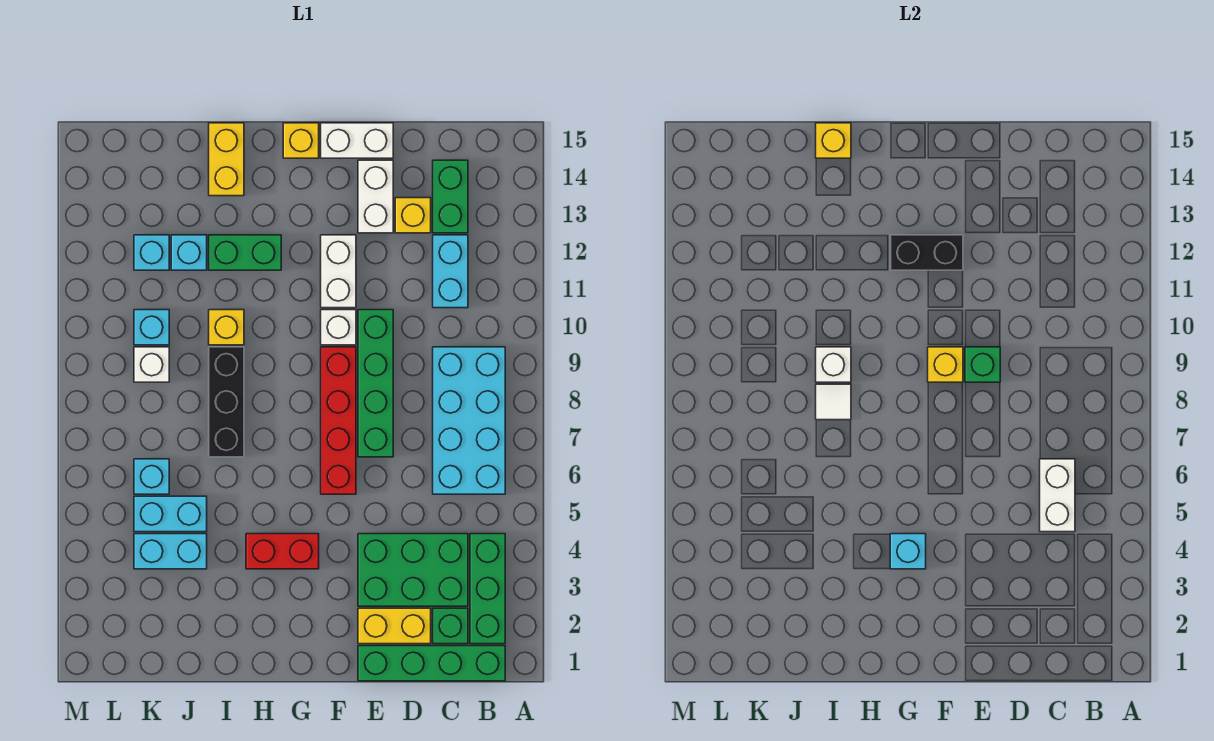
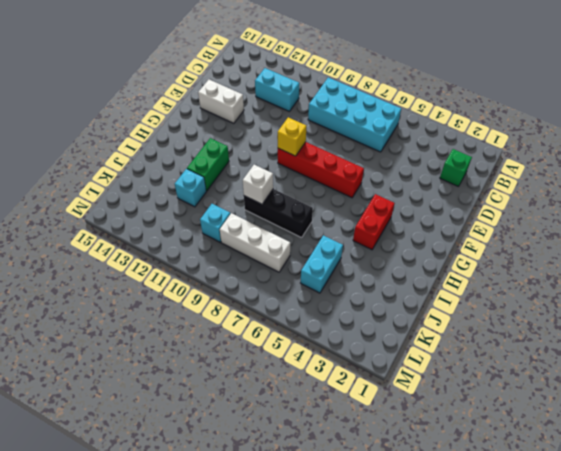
white brick K7:K9 level 1 -> white brick K9 level 1
none -> green brick B1:E1 level 1
none -> green brick B2:B4 level 1
none -> green brick C3:E4 level 1
none -> green brick C13:C14 level 1

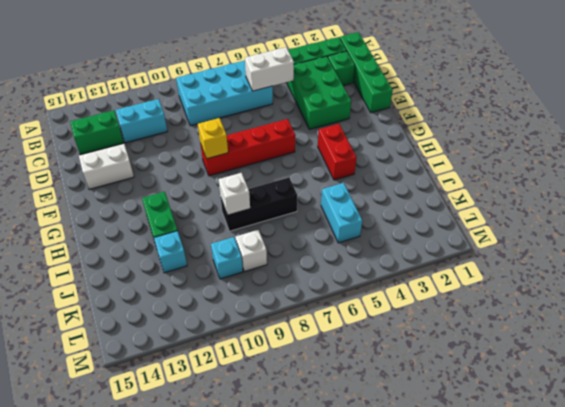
none -> yellow brick D2:E2 level 1
none -> yellow brick D13 level 1
none -> green brick E7:E10 level 1
none -> white brick E15:F15 level 1

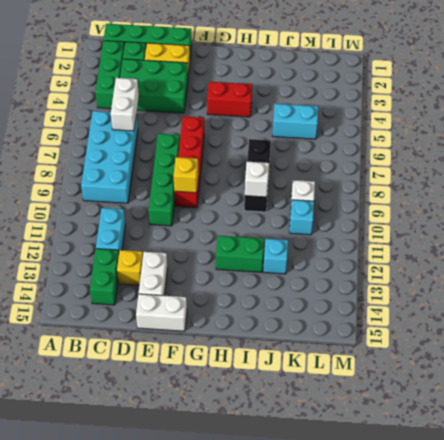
none -> white brick F10 level 1
none -> white brick F11:F12 level 1
none -> yellow brick G15 level 1
none -> yellow brick I10 level 1

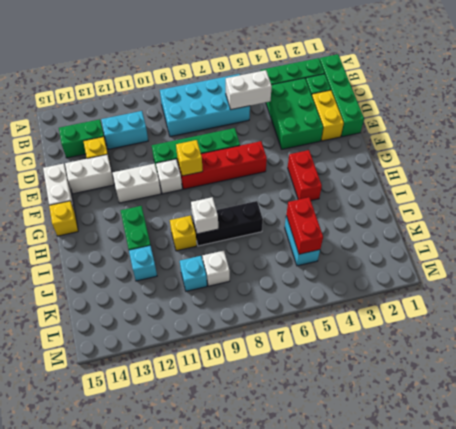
red brick J5:K5 level 2 -> none
none -> yellow brick I14:I15 level 1
none -> cyan brick J4:K4 level 1
none -> cyan brick K6 level 1
none -> cyan brick K12 level 1

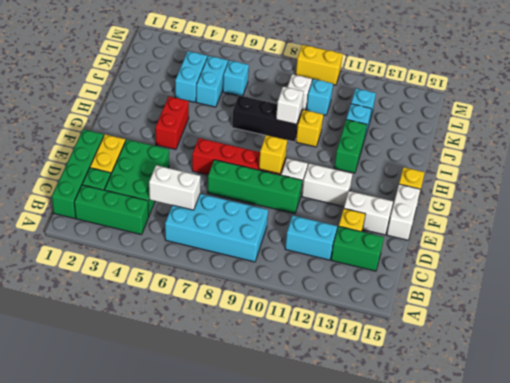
yellow brick M9:M10 level 1 -> yellow brick I14:I15 level 1
none -> green brick E9 level 2
none -> black brick F12:G12 level 2
none -> cyan brick G4 level 2
none -> white tile I8 level 2

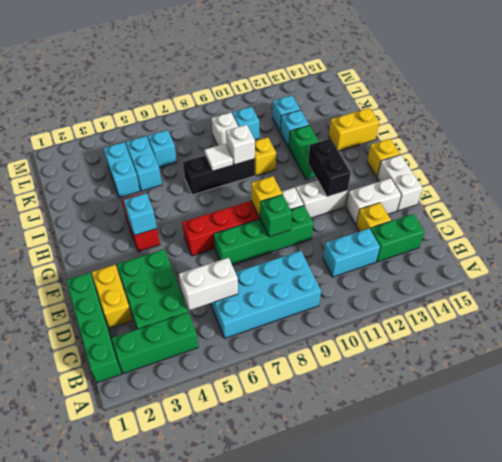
none -> green brick C2 level 1
none -> yellow brick I15 level 2

